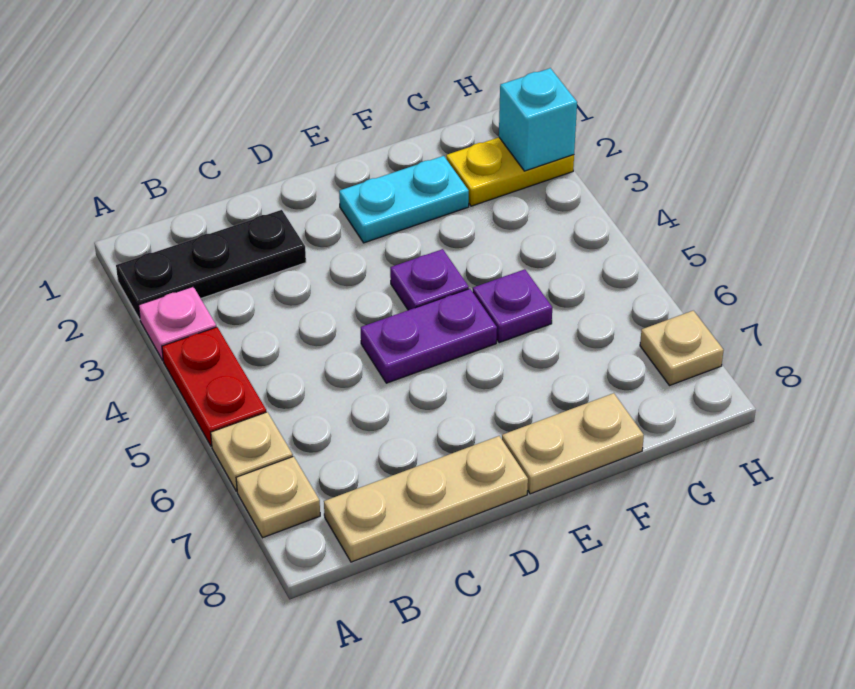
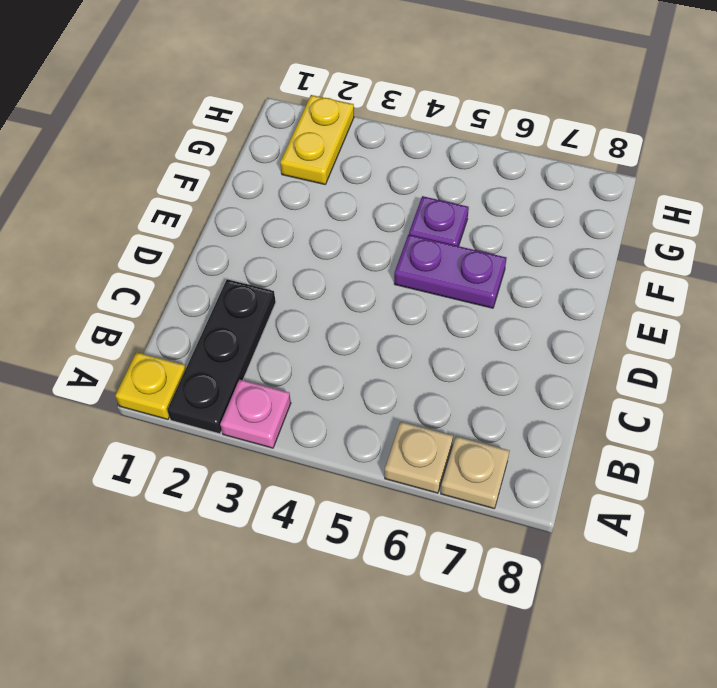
yellow plate A1 level 1 -> none
purple plate E5:E6 level 1 -> purple plate D5:E5 level 1
none -> red plate A4:A5 level 1
none -> tan plate B8:D8 level 1
none -> cyan plate E2:F2 level 1

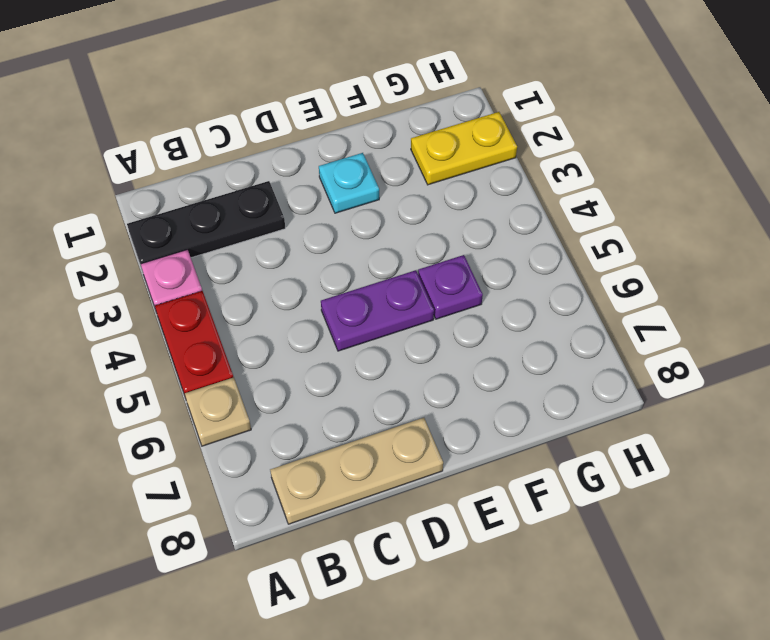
cyan plate E2 level 1 -> cyan plate E2:F2 level 1
none -> tan plate A7 level 1
none -> purple plate E4 level 1
none -> tan plate E8:F8 level 1

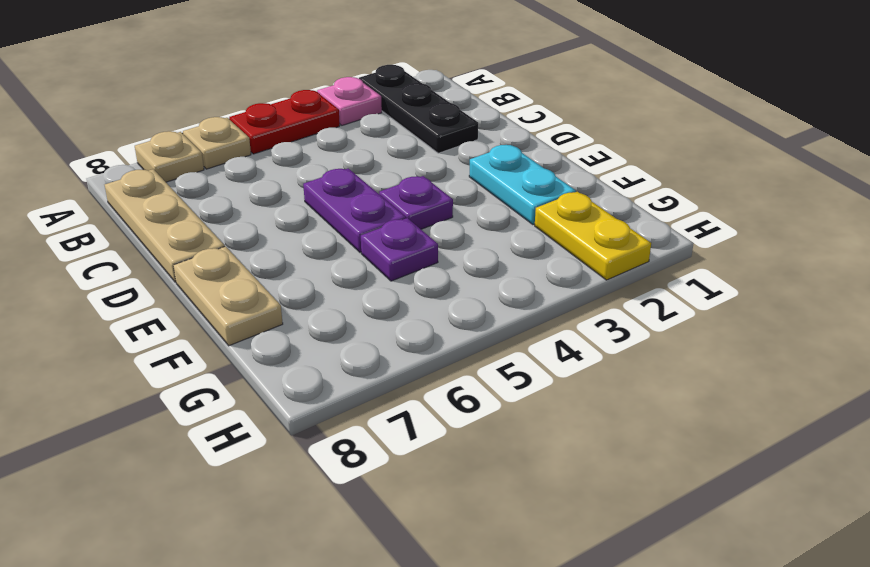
none -> tan plate H7 level 1
none -> cyan brick H2 level 2

